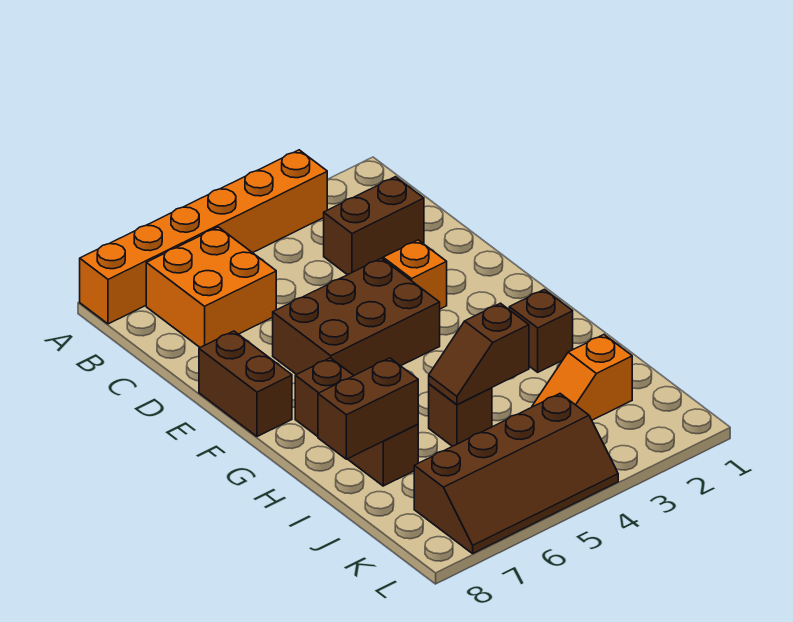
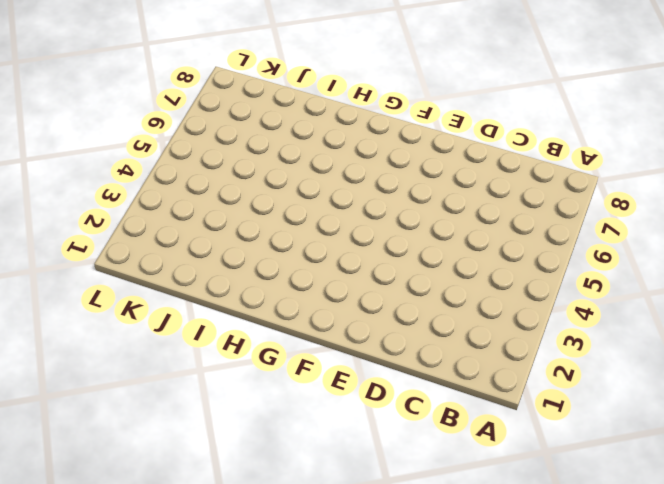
none -> orange brick A3:A8 level 1
none -> orange brick B6:C7 level 1
none -> brown brick C2:C3 level 1

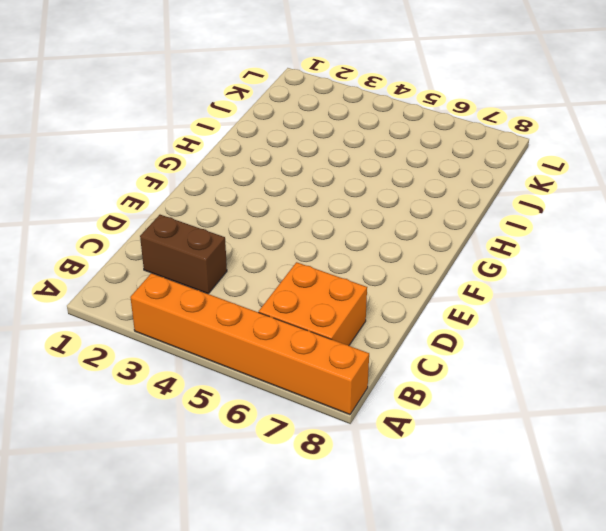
none -> orange brick E3 level 1
none -> brown brick E4:F6 level 1
none -> brown brick E8:F8 level 1

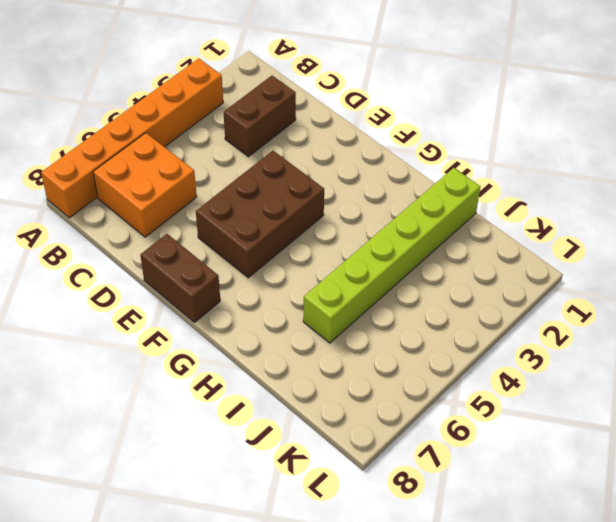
lime brick I1:I6 level 1 -> brown brick I5 level 1
none -> orange brick E3 level 1
none -> brown brick G7:I7 level 1
none -> brown brick H2 level 1

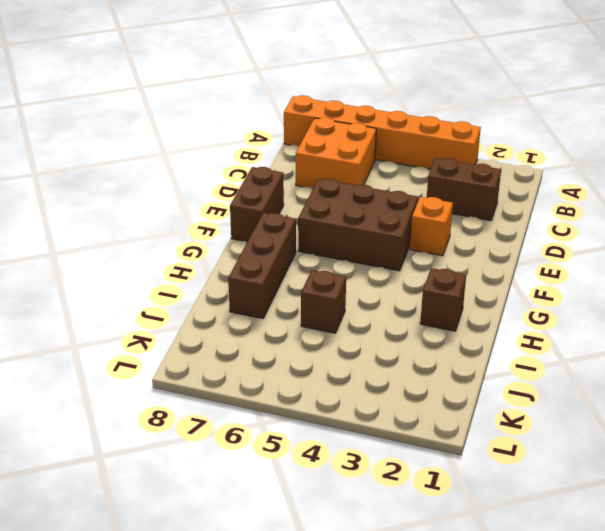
none -> orange slope J2:J3 level 1 top 2
none -> brown slope K4:L7 level 1 top K
none -> brown slope I4:I5 level 2 top 4

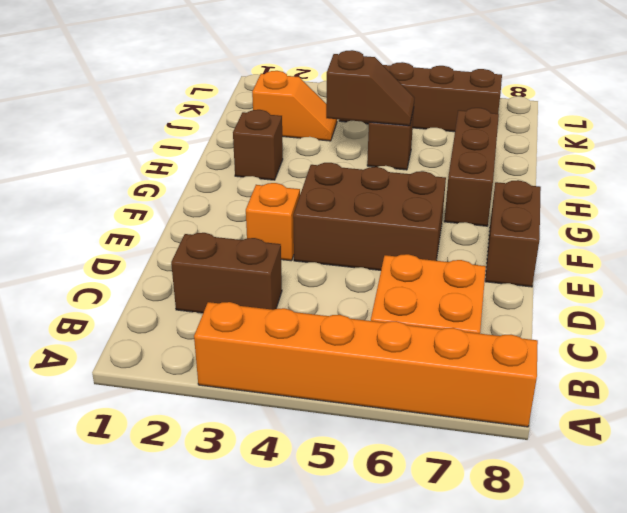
none -> brown brick I7:I8 level 2

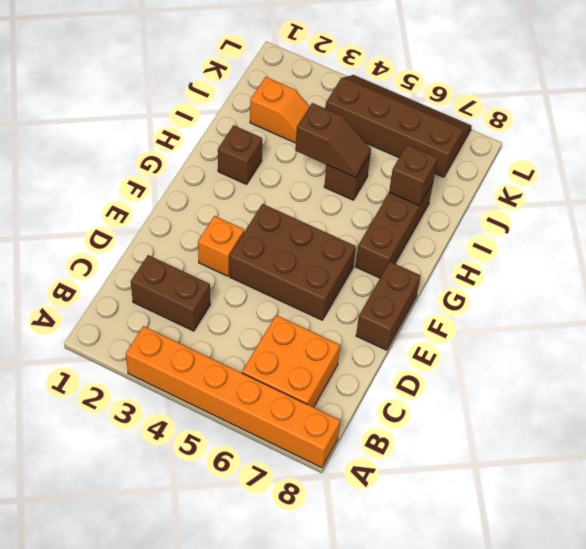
brown brick I7 level 2 -> brown brick I7:I8 level 2

